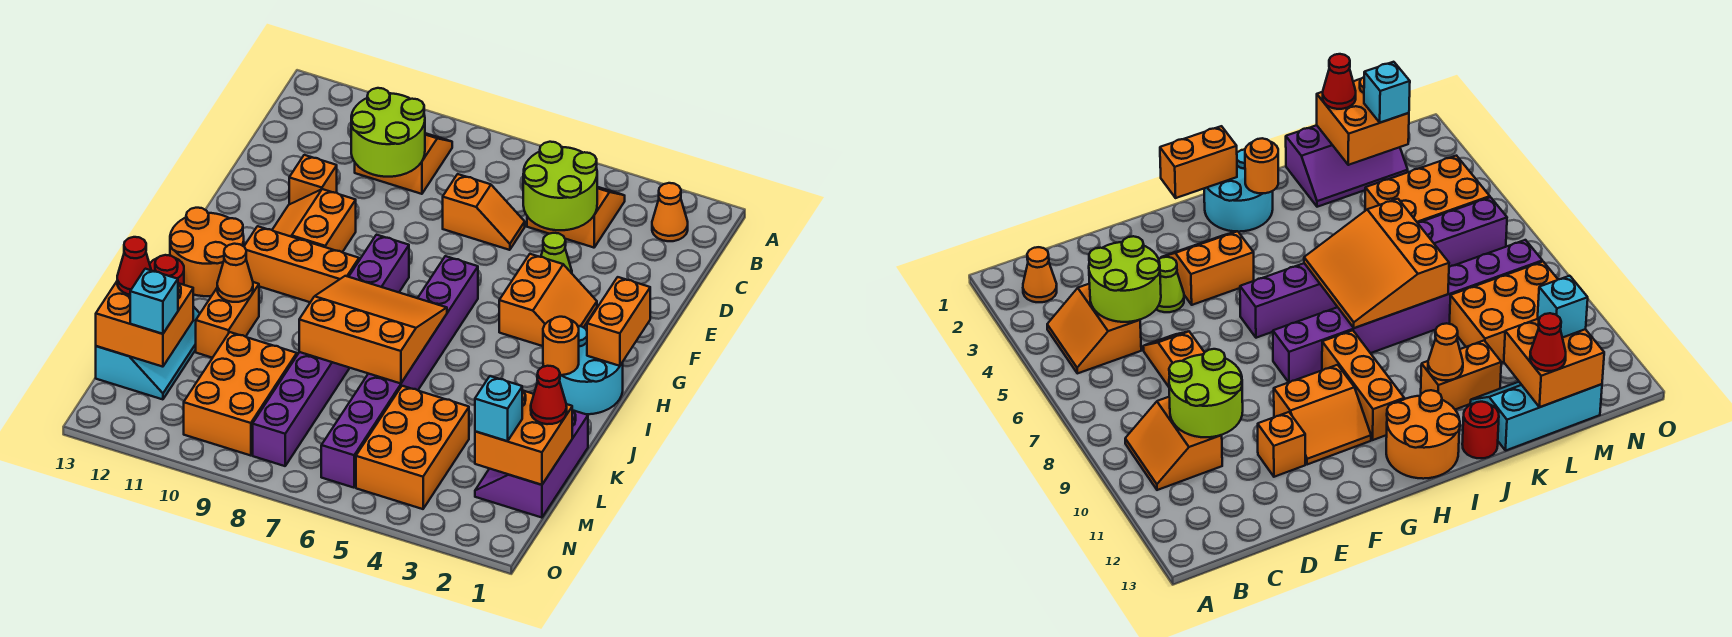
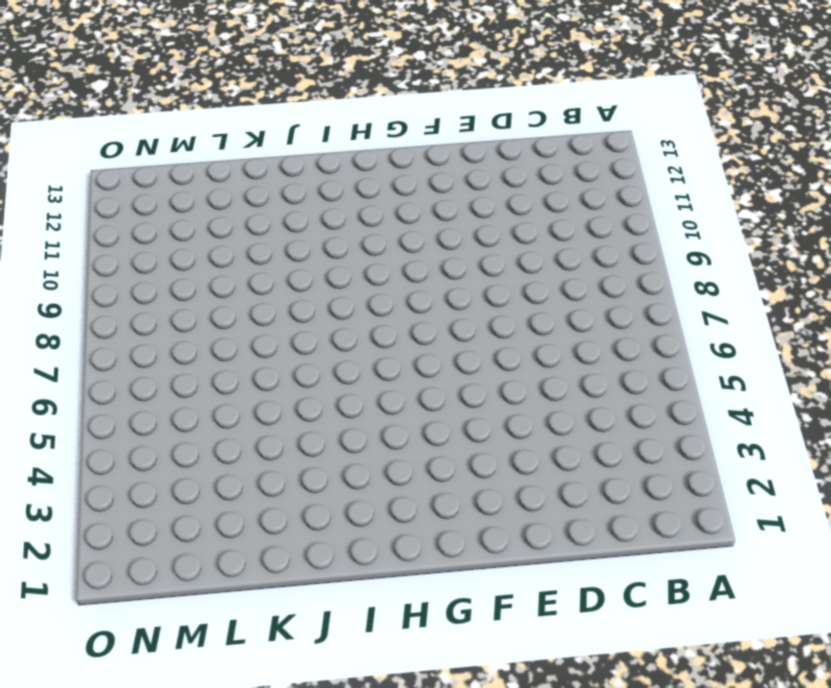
none -> orange cone B2 level 1
none -> orange slope B4:C5 level 1 top C
none -> orange slope B9:C10 level 1 top C
none -> orange slope D6:D7 level 1 top 7

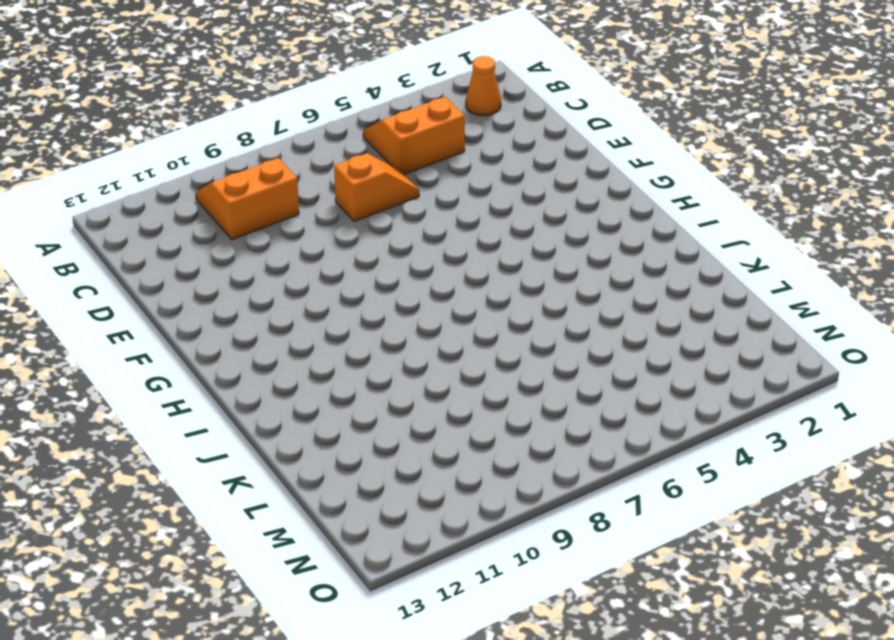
none -> lime cone E4 level 1
none -> orange brick E11 level 1
none -> orange slope F3:G4 level 1 top 4
none -> orange slope F10:G11 level 1 top 10

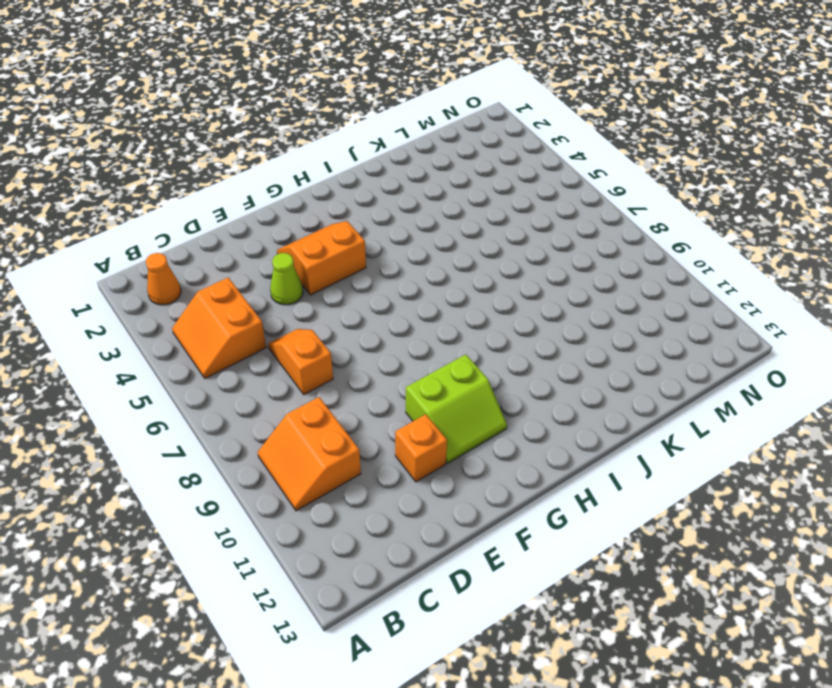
lime slope F10:G11 level 1 top 10 -> orange slope F10:G11 level 1 top 10
none -> purple brick G6:N6 level 1
none -> purple brick G8:N8 level 1
none -> cyan round brick H1:I2 level 1
none -> orange brick H9:H11 level 1

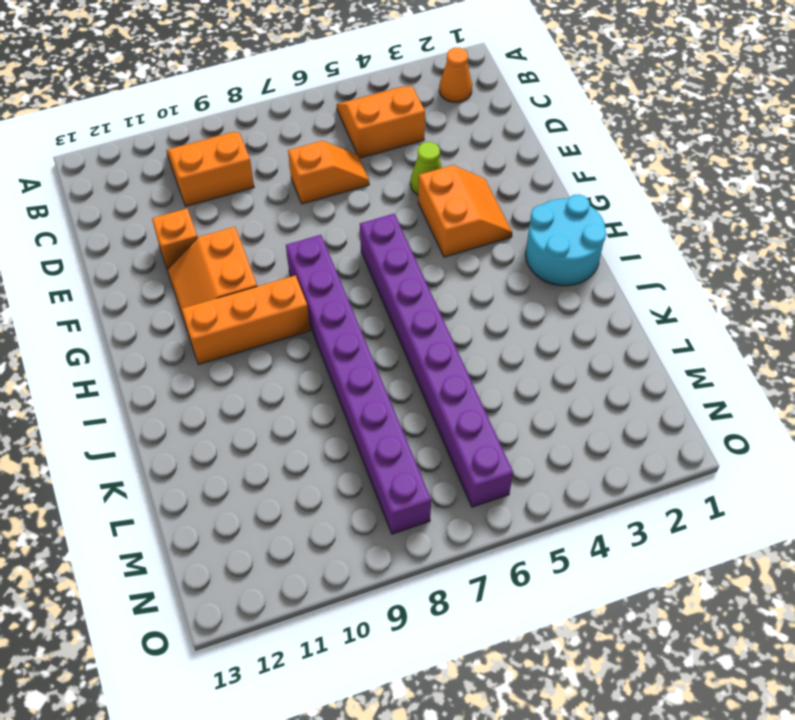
none -> orange round brick H12:I13 level 1
none -> orange brick J11:K11 level 1
none -> red round brick J13 level 1
none -> purple slope K1:M2 level 1 top 1

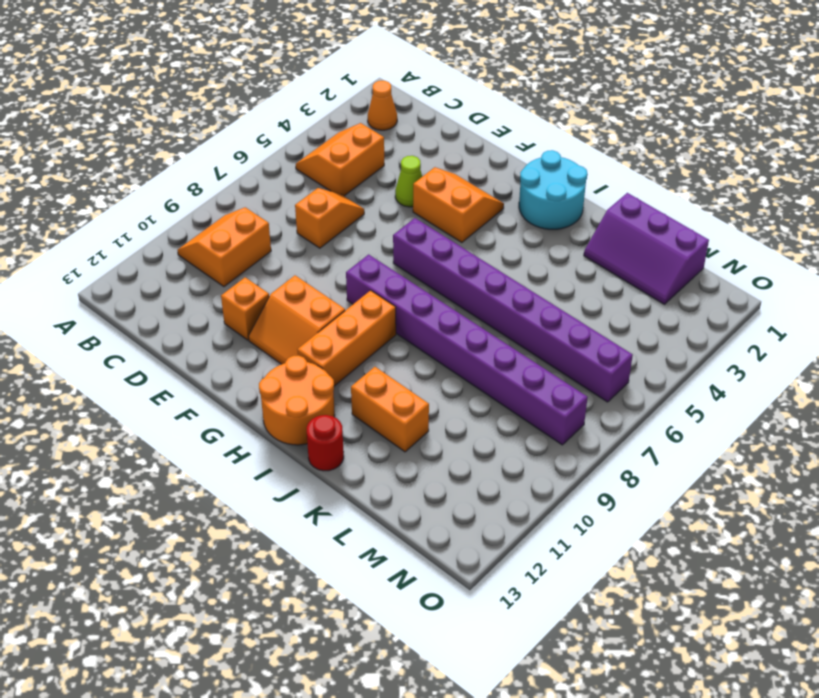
none -> cyan slope K12:M13 level 1 top 13
none -> orange brick L4:N5 level 1
none -> orange brick L9:N10 level 1
none -> lime round brick C4:D5 level 2

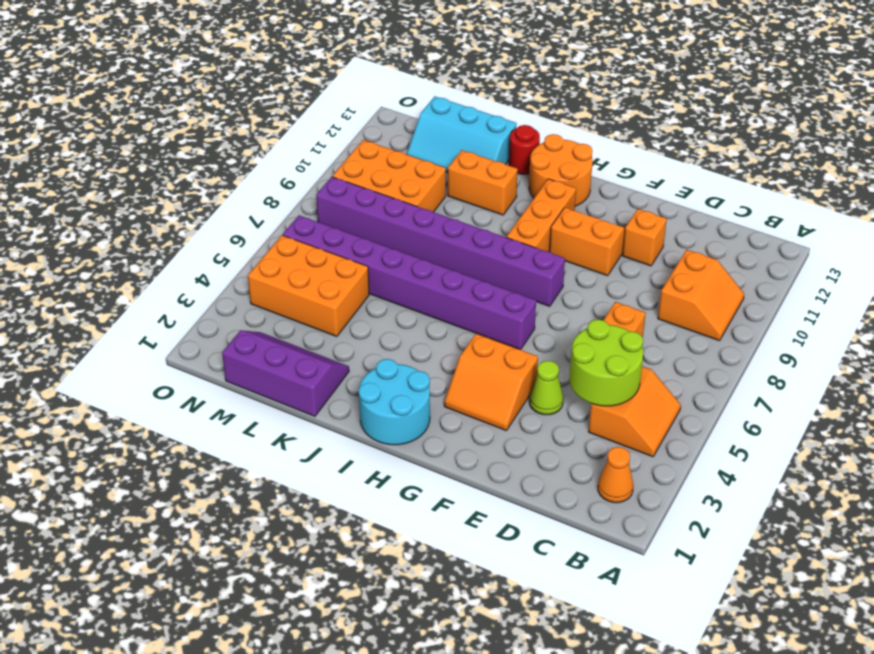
none -> lime round brick C9:D10 level 2
none -> orange brick G1:H1 level 2
none -> orange round brick I2 level 2
none -> orange slope I6:K8 level 2 top K

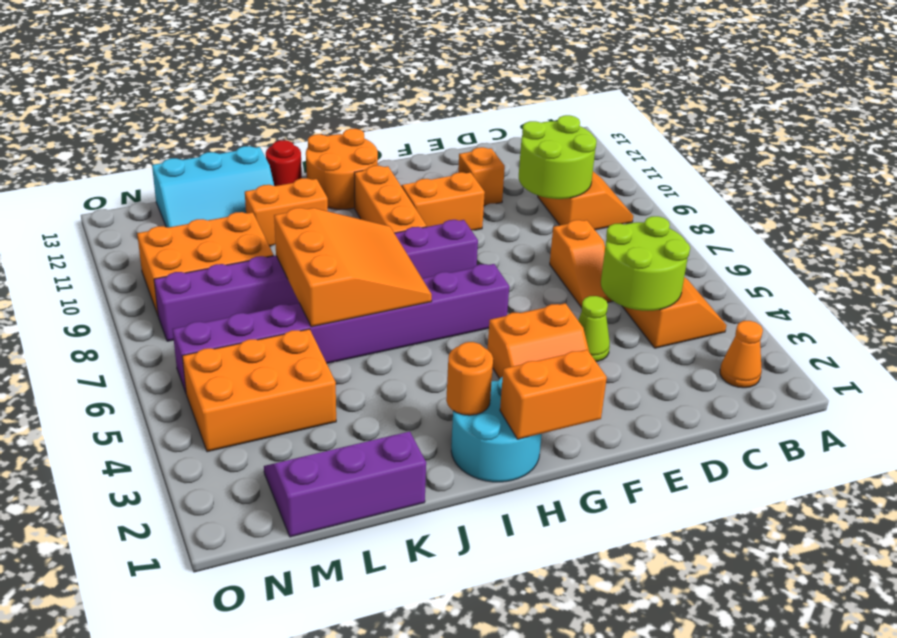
none -> orange cone J11 level 2
none -> orange brick L1:M2 level 2
none -> orange brick L12:M13 level 2
none -> red cone L1 level 3

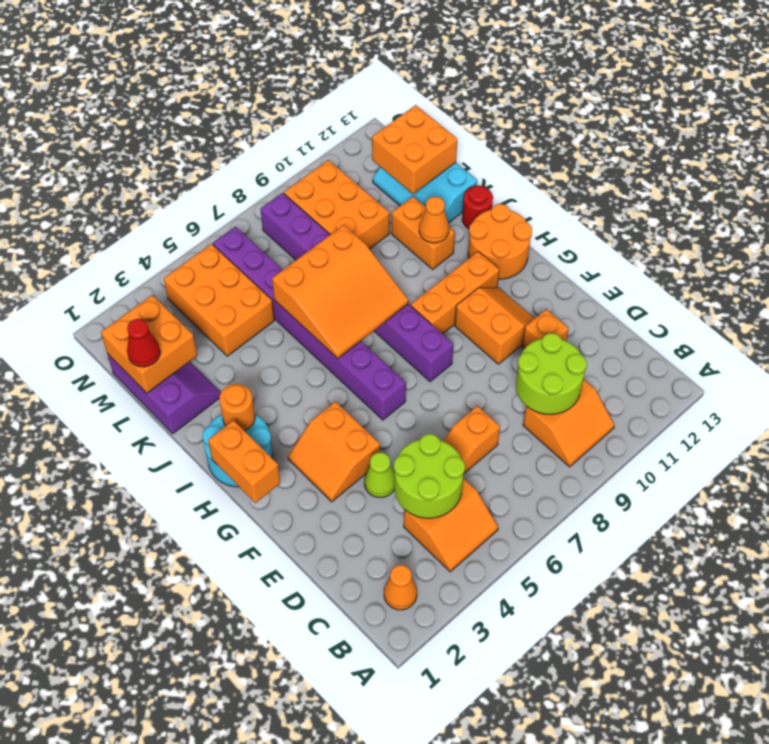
none -> red cone L13 level 3
none -> cyan brick M2 level 3
none -> cyan brick M12 level 3

